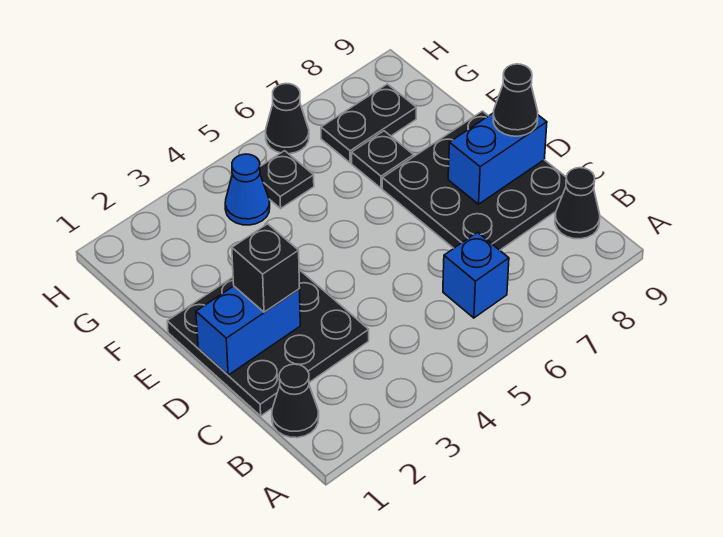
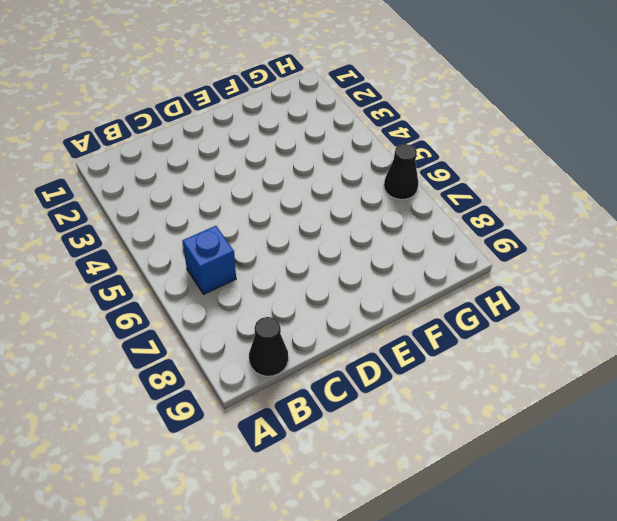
none -> black cone B1 level 1
none -> black plate C1:E3 level 1
none -> black plate C7:E9 level 1

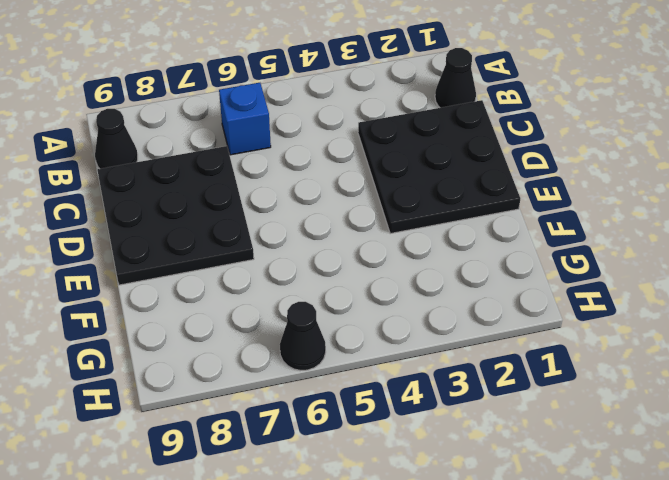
none -> black plate F7 level 1
none -> blue cone G4 level 1
none -> black plate G5 level 1

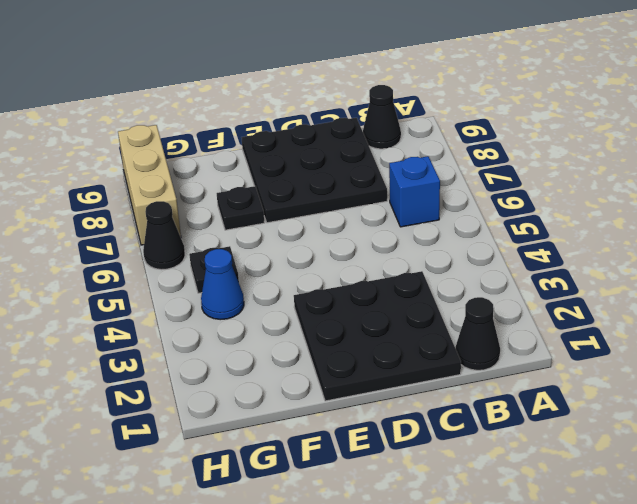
tan brick H7:H9 level 1 -> none
none -> black plate G7:G8 level 1
none -> blue brick D1:D2 level 2
none -> blue brick D8:D9 level 2

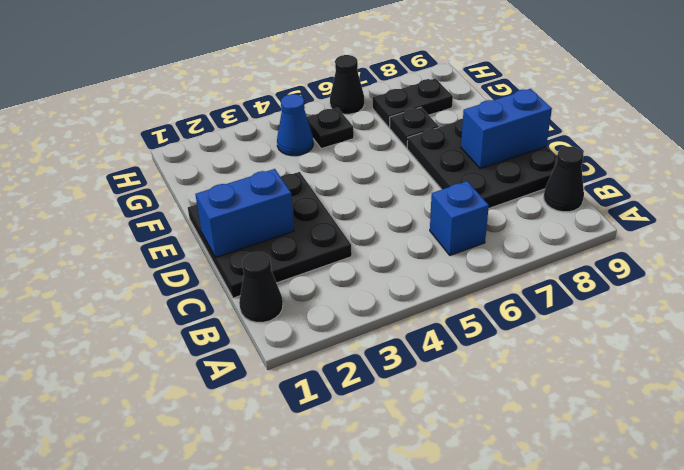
none -> black brick D2 level 3
none -> black cone D9 level 3

